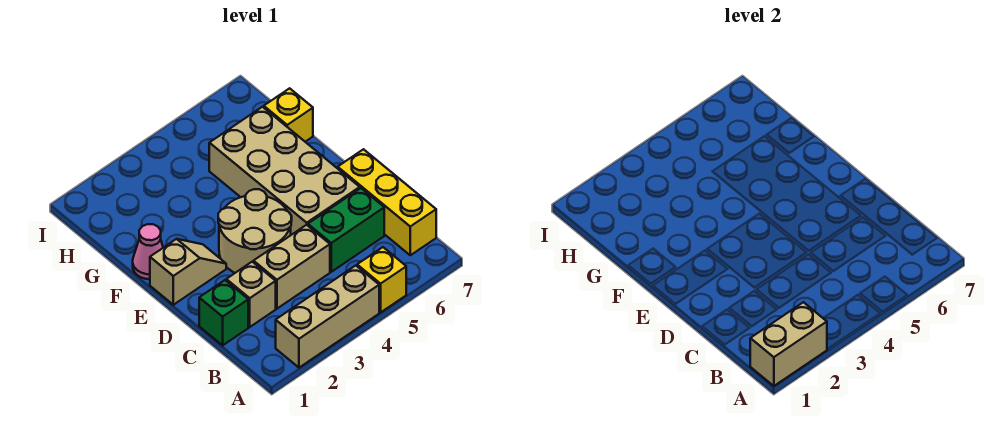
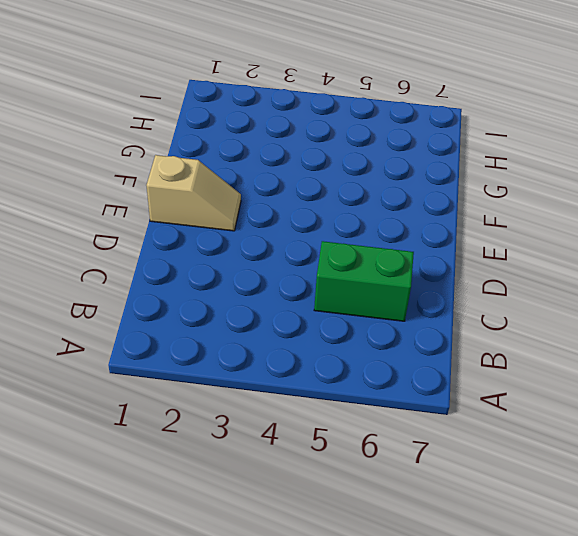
none -> tan brick A2:A4 level 1
none -> yellow brick A5 level 1
none -> yellow brick B7:D7 level 1

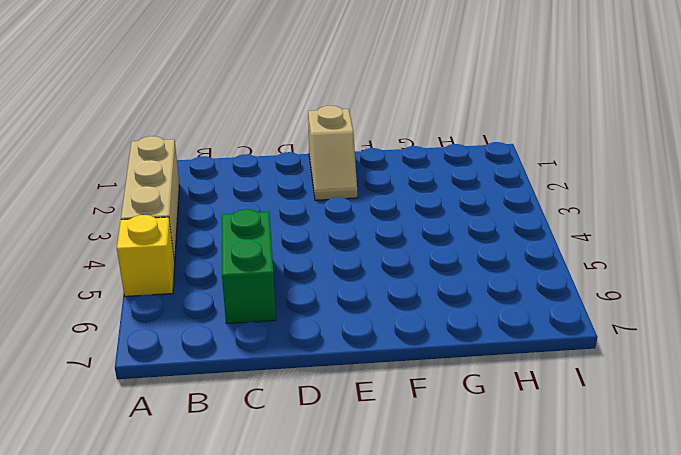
none -> yellow brick B7:D7 level 1
none -> green brick C1 level 1
none -> tan brick C2 level 1

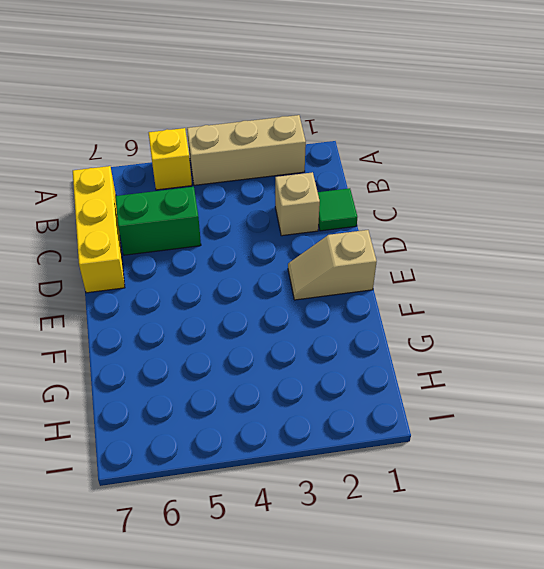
green tile C1 level 1 -> green brick C1 level 1
none -> tan brick C3:C4 level 1
none -> tan round brick D3:E4 level 1
none -> tan brick D5:G6 level 1

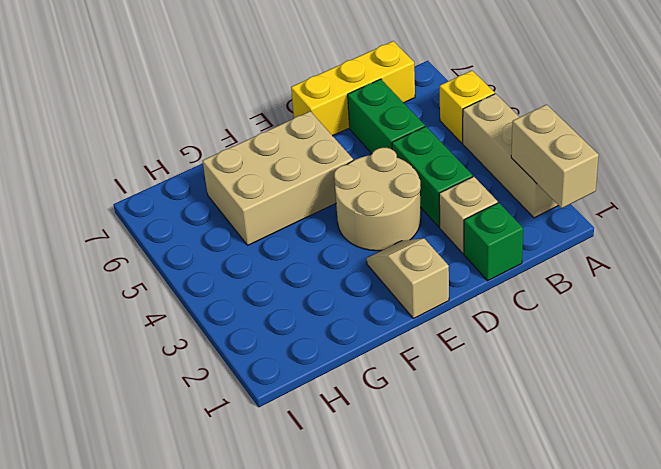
green brick C3:C4 level 1 -> tan brick C3:C4 level 1
tan brick E5:G6 level 1 -> tan brick D5:G6 level 1
none -> pink cone F1 level 1
none -> yellow brick G7 level 1

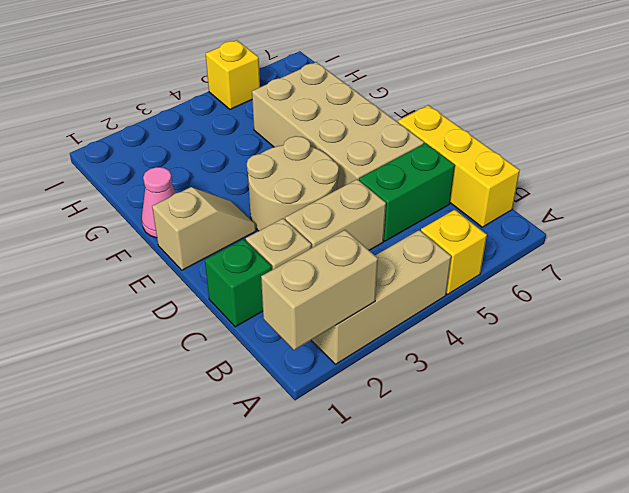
yellow brick I5 level 1 -> yellow brick G7 level 1

